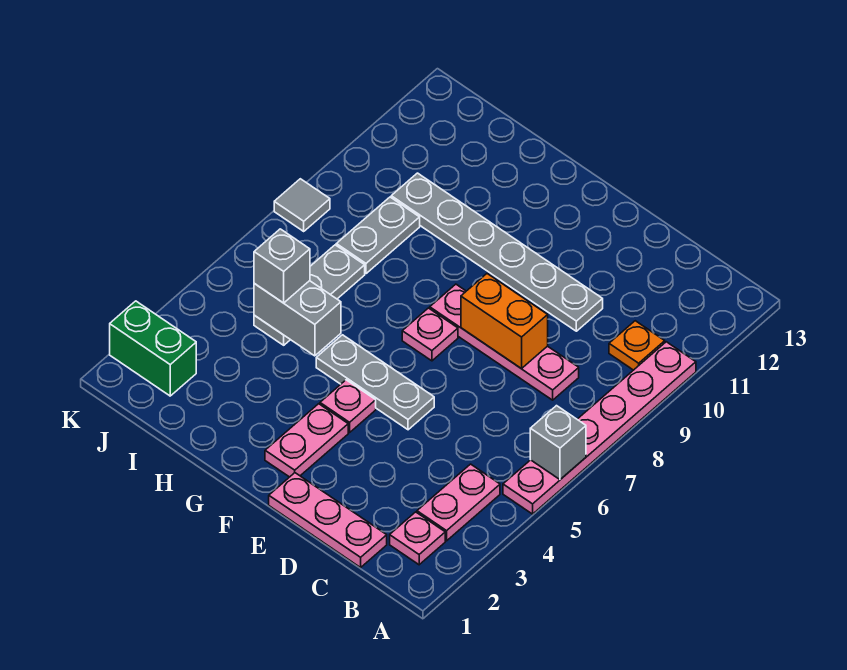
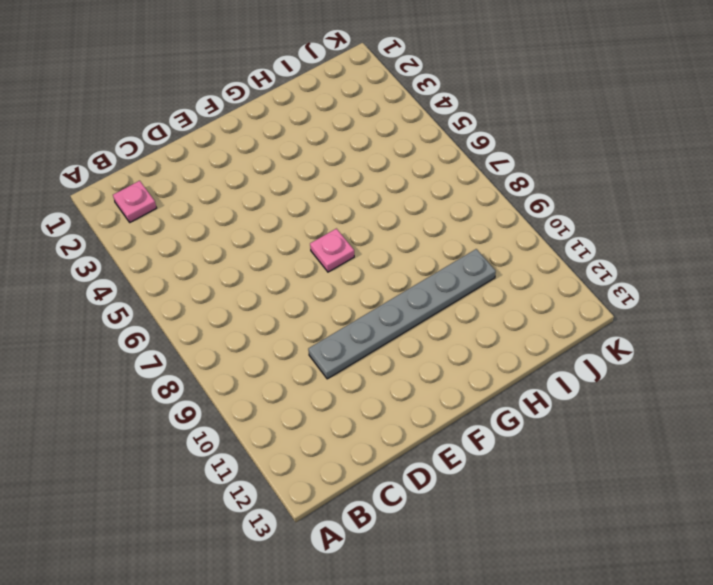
none -> pink plate A5:A10 level 1
none -> pink plate B3:B4 level 1
none -> orange plate B10 level 1

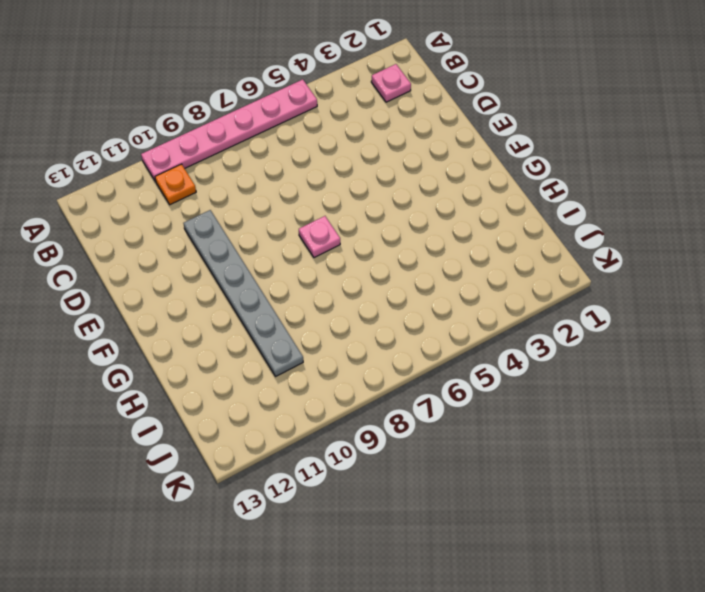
none -> pink plate B3:B4 level 1
none -> pink plate C1:E1 level 1
none -> pink plate C8:F8 level 1

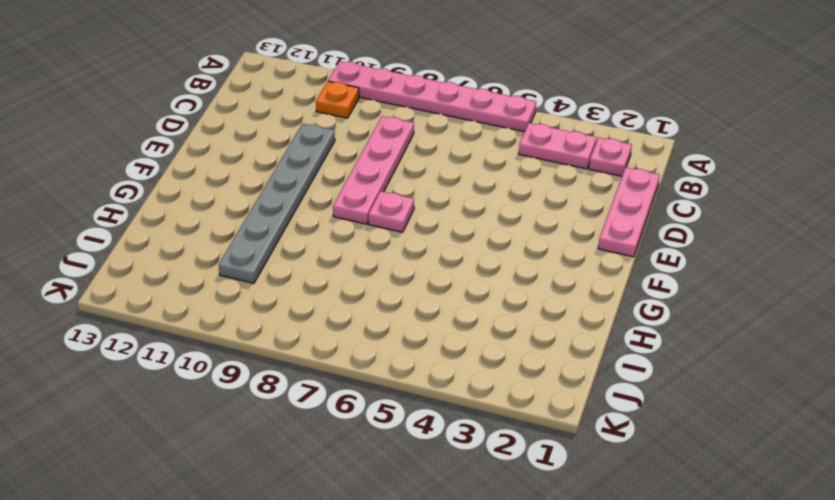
none -> grey plate E5:G5 level 1
none -> pink plate F2:F3 level 1
none -> pink plate F4 level 1

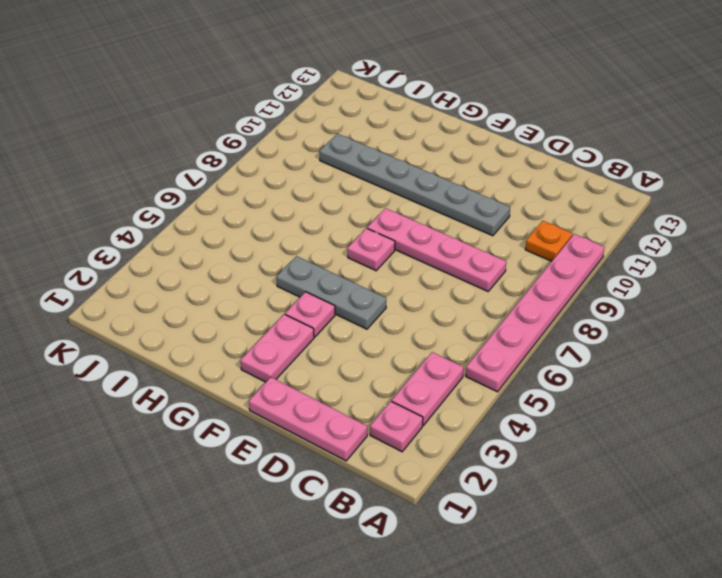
none -> grey plate I5:I7 level 1
none -> grey plate I8:I9 level 1
none -> green brick J2:K2 level 1

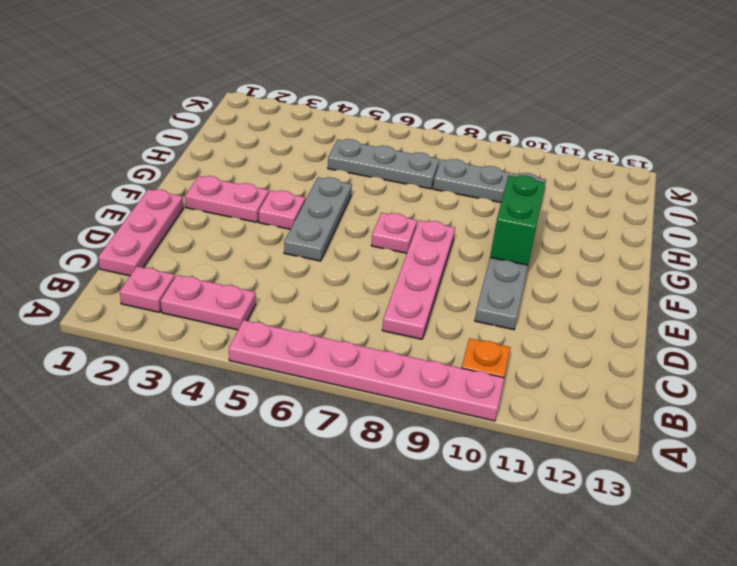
green brick F10:G10 level 2 -> green brick J2:K2 level 1
none -> grey tile K8 level 1
none -> grey brick A6 level 2
none -> orange brick D8:E8 level 2

